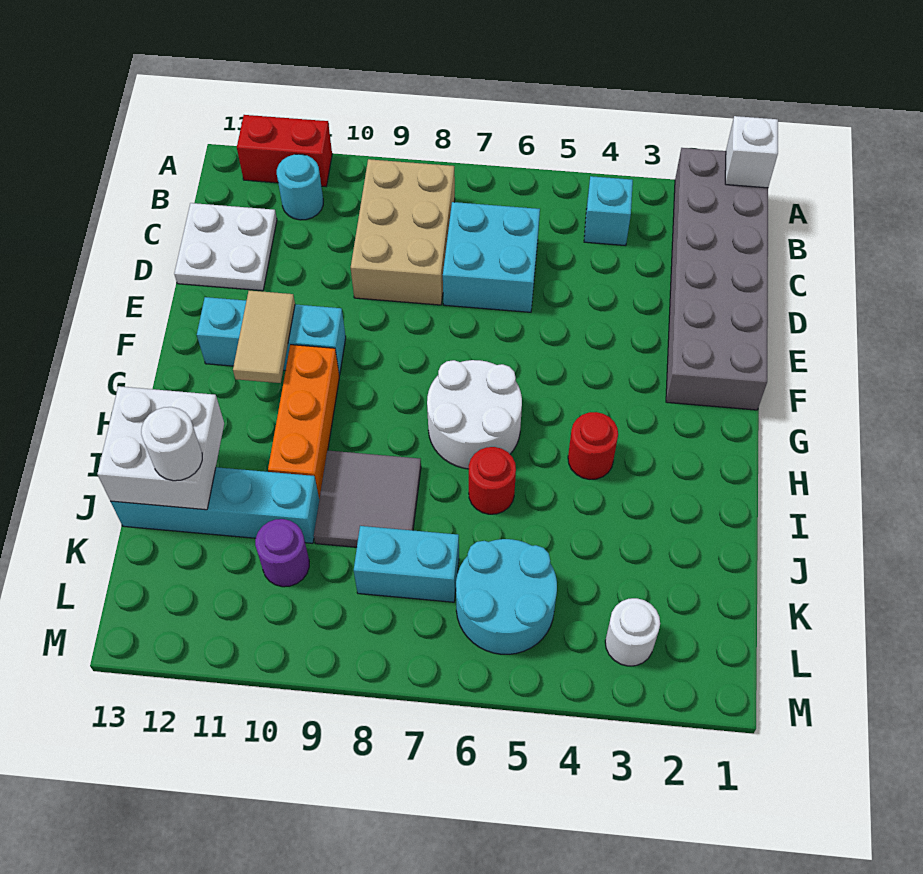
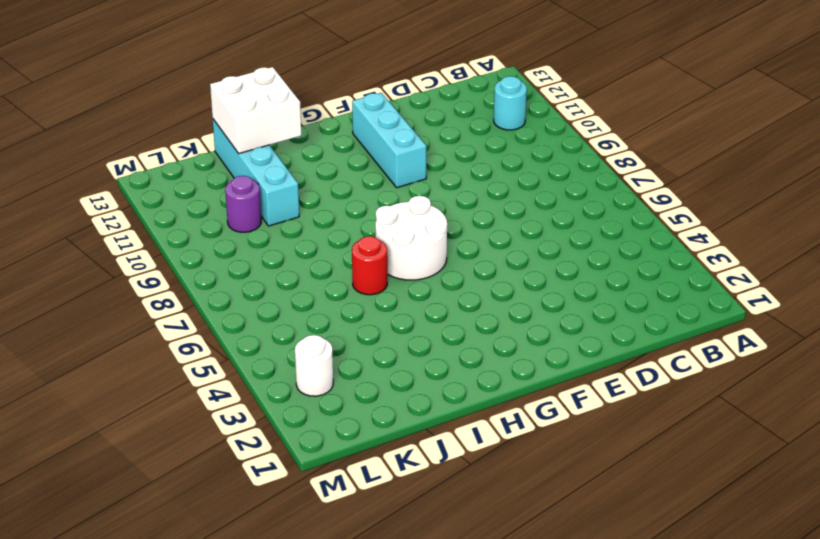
none -> grey brick A1:F2 level 1
none -> red brick A11:A12 level 1
none -> cyan brick B4 level 1

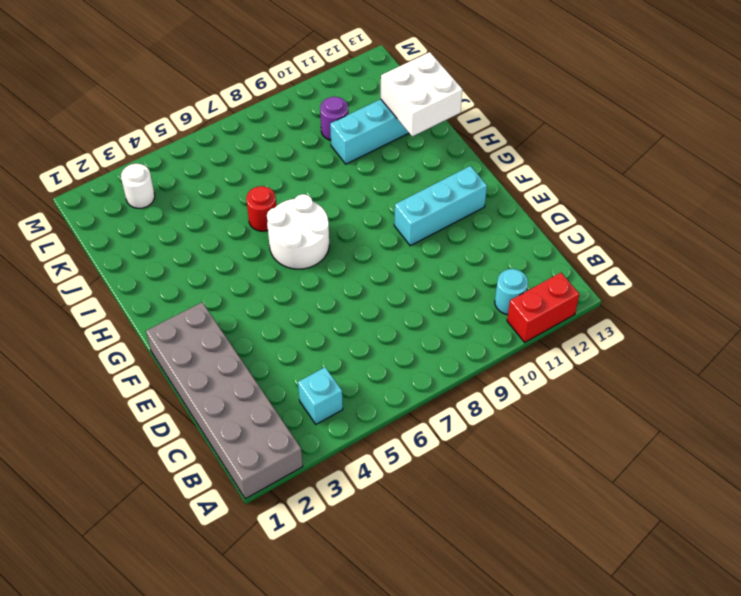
none -> tan brick B8:D9 level 1
none -> cyan brick C6:D7 level 1
none -> white plate C12:D13 level 1

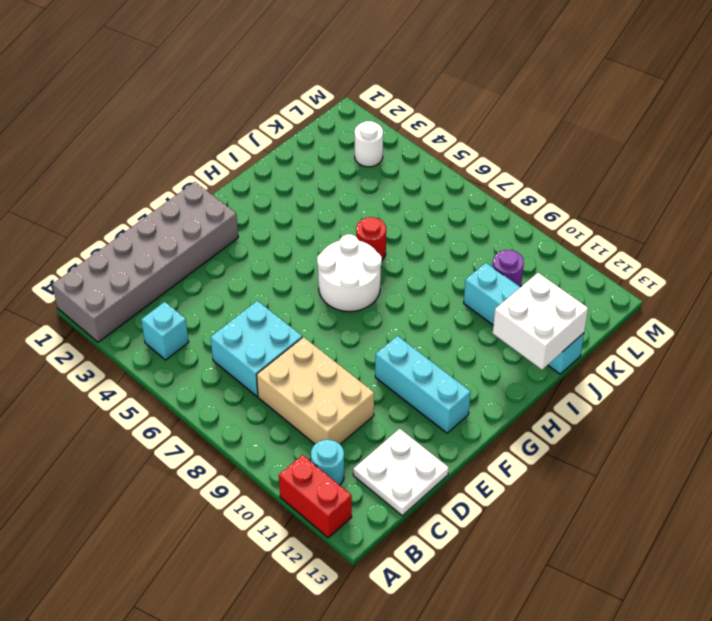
tan brick C8:D10 level 1 -> tan brick B8:D9 level 1
none -> orange brick G10:I10 level 1
none -> red round brick H4 level 1
none -> grey tile I8:J9 level 1

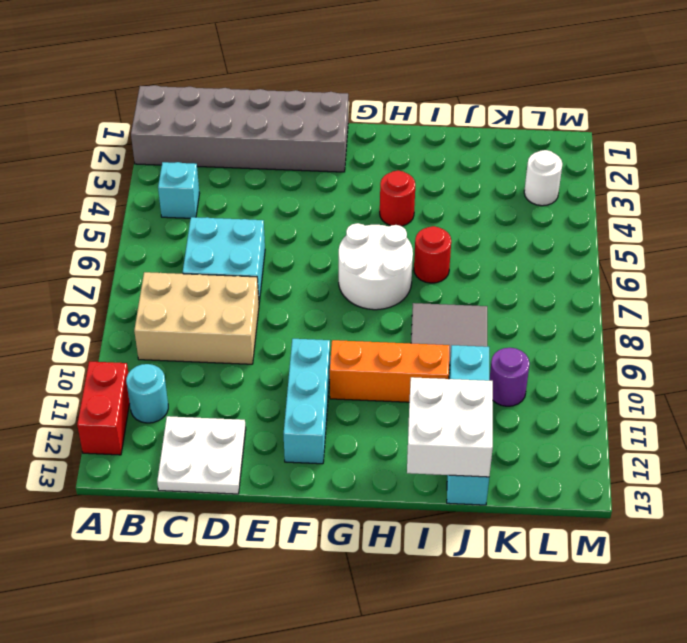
none -> cyan round brick K5:L6 level 1
none -> cyan brick K7:K8 level 1
none -> white brick A1 level 2

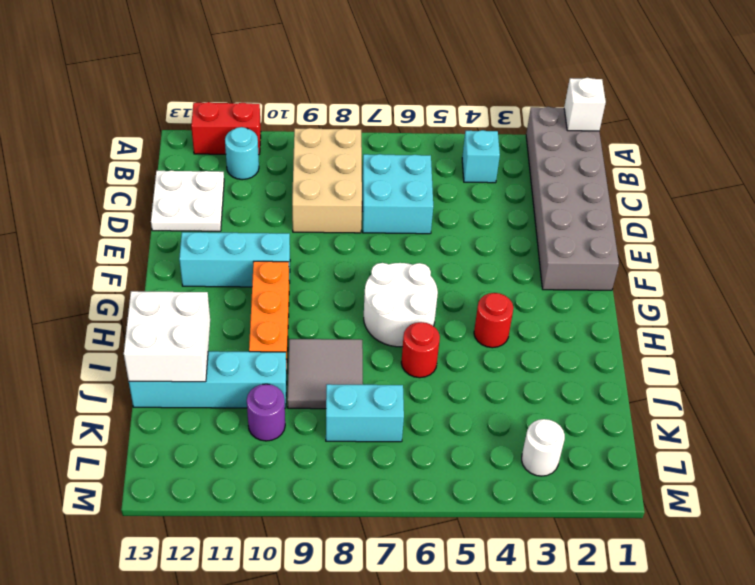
none -> cyan round brick K5:L6 level 1
none -> tan tile F11:G11 level 2
none -> white round brick J12 level 3

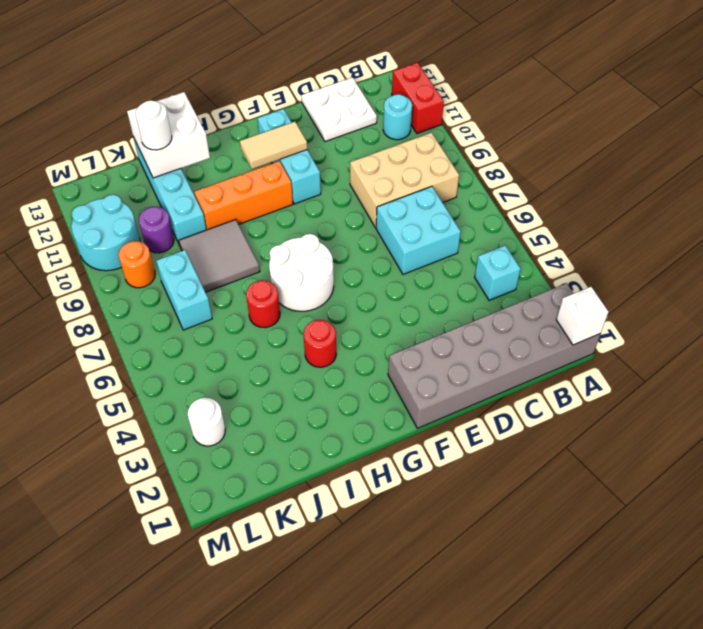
orange round brick L9 level 1 -> none
cyan round brick L10:M11 level 1 -> cyan round brick K5:L6 level 1

